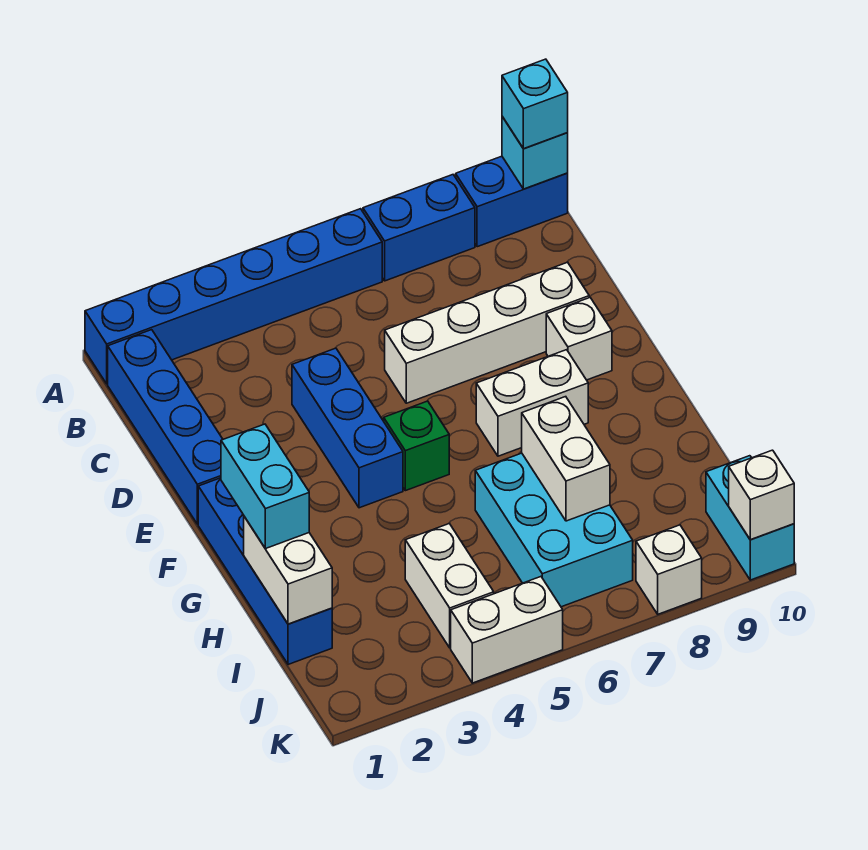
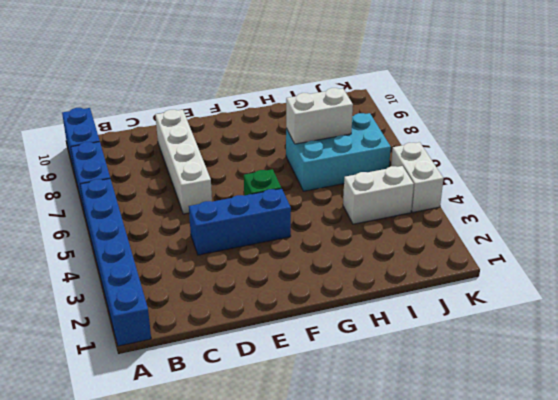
none -> blue brick B1:E1 level 1
none -> white brick E9 level 1
none -> blue brick F1:I1 level 1

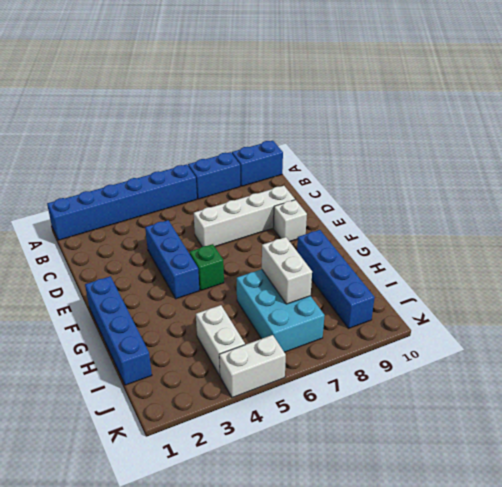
blue brick G9:J9 level 1 -> blue brick B1:E1 level 1
none -> white brick F7:F8 level 1
none -> cyan brick J10:K10 level 1
none -> white brick K8 level 1

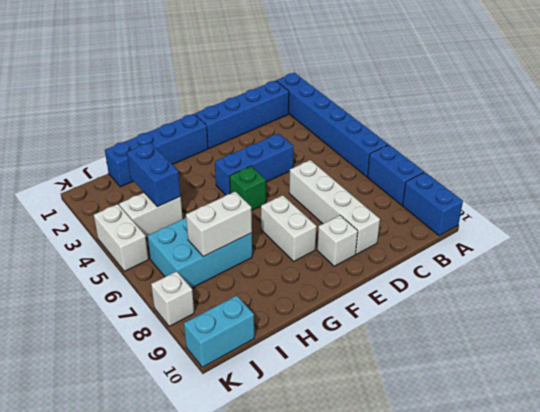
blue brick I3:I4 level 2 -> none
none -> cyan brick A10 level 2
none -> white brick H1:I1 level 2
none -> white brick K10 level 2

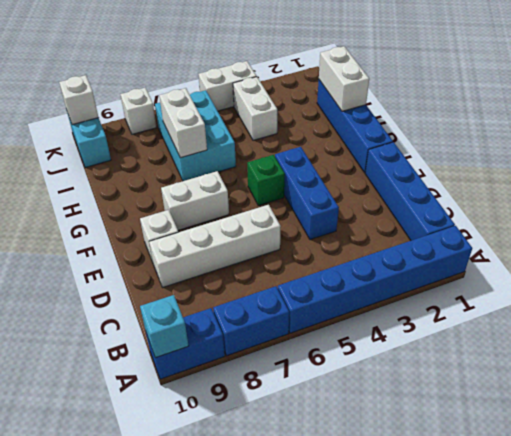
none -> cyan brick A10 level 3
none -> cyan brick G1:H1 level 3

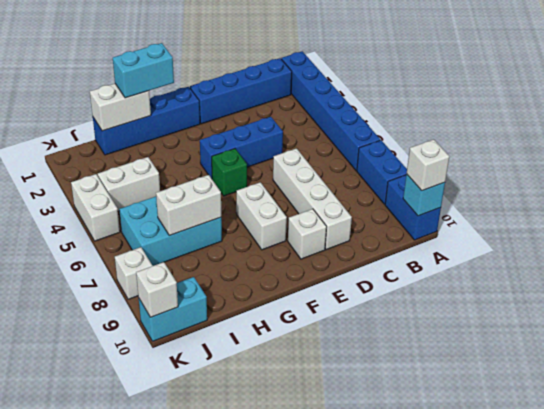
white brick A10 level 3 -> cyan brick A10 level 3

